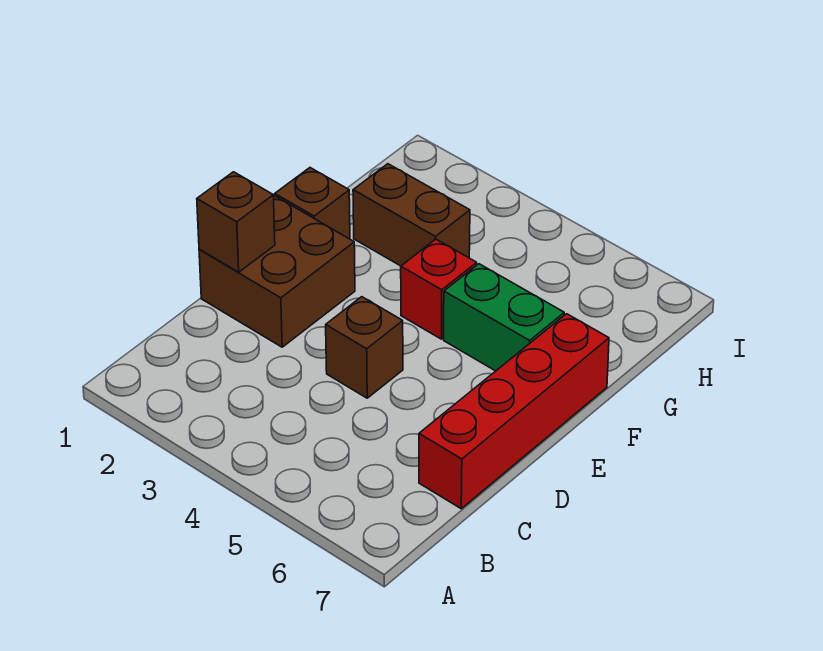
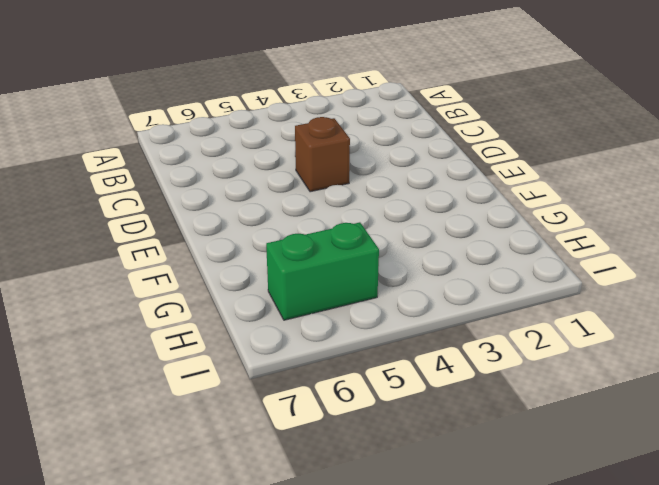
green brick H5:H6 level 1 -> green brick F5:F6 level 1
none -> red brick C7:F7 level 1
none -> brown brick D1:E2 level 1

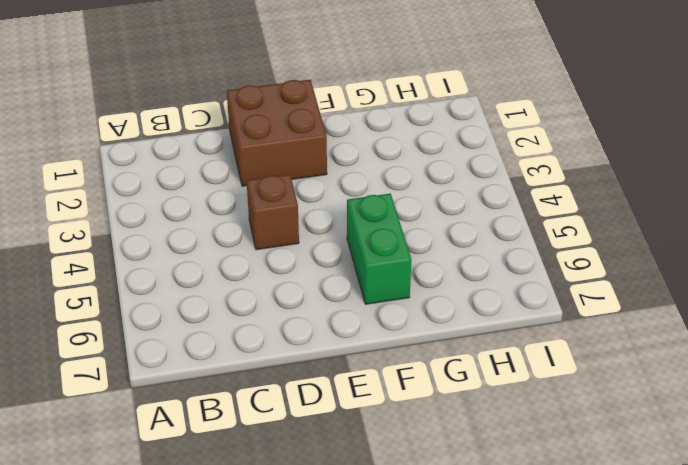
none -> red brick C7:F7 level 1
none -> brown brick F1 level 1

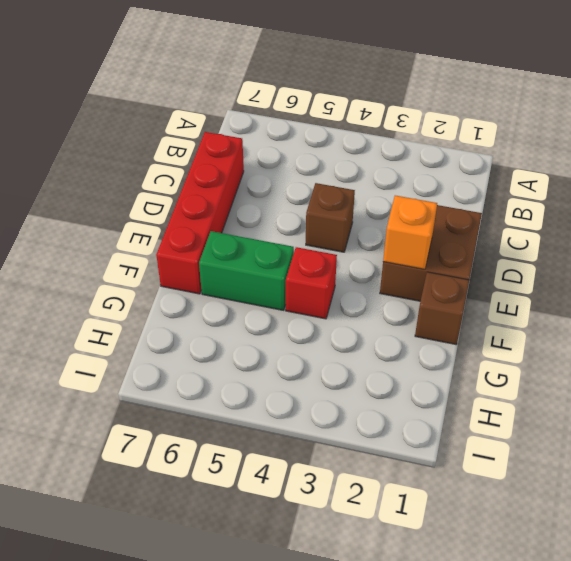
orange brick E2 level 2 -> none
none -> brown brick G2:G3 level 1
none -> brown brick D1 level 2

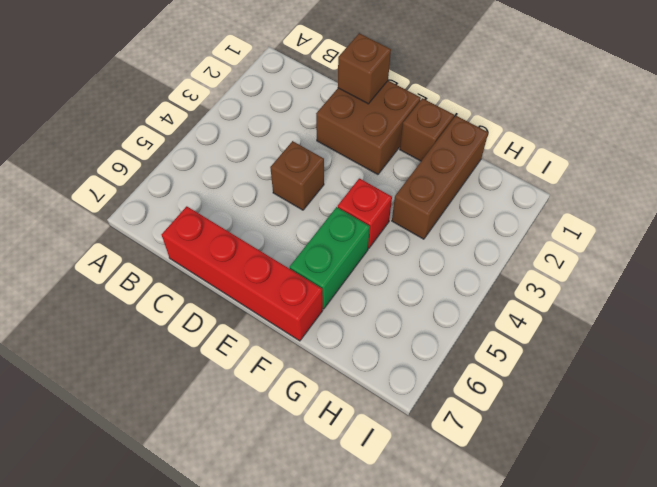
brown brick G1:G3 level 1 -> brown brick G2:G3 level 1

